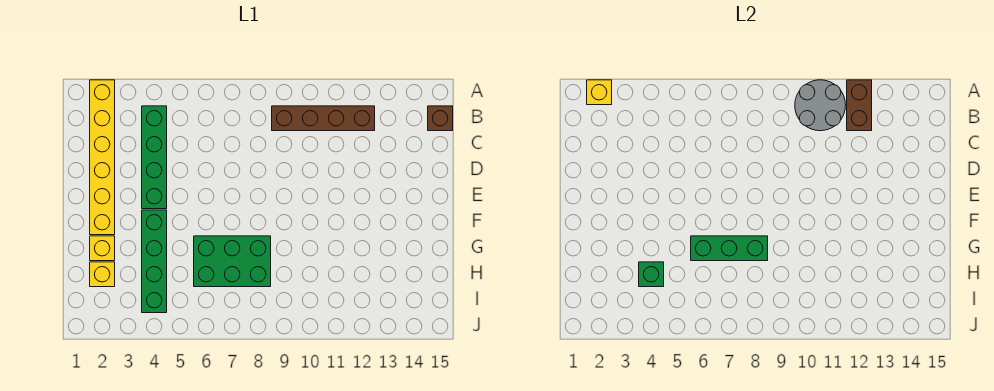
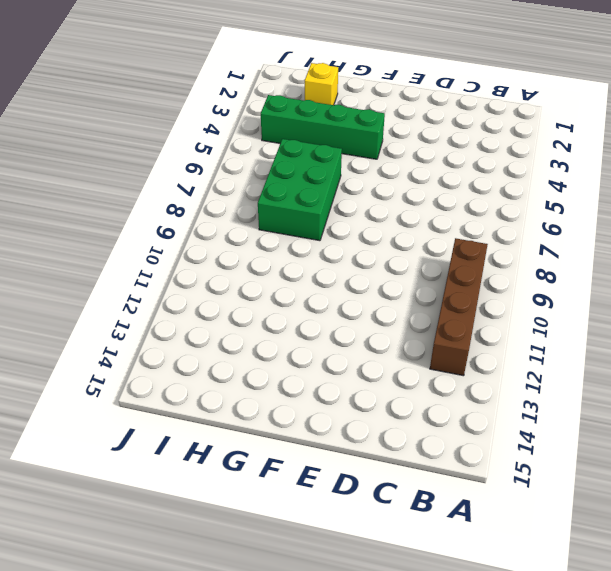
none -> yellow brick A2:F2 level 1
none -> green brick B4:E4 level 1
none -> brown brick B15 level 1

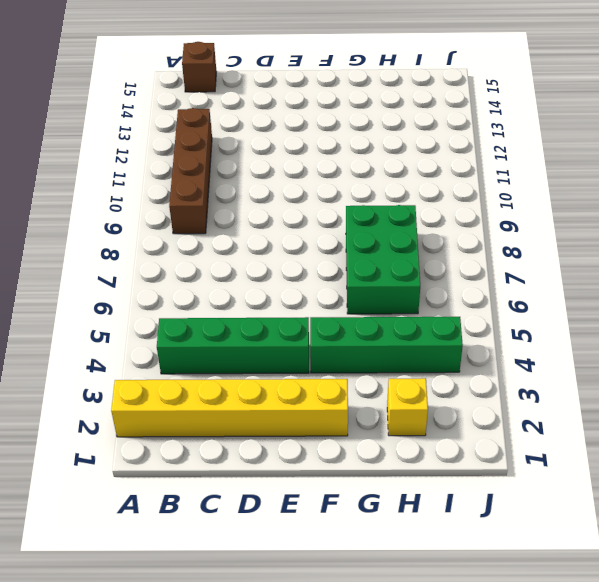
none -> yellow brick G2 level 1
none -> yellow brick A2 level 2
none -> grey round brick A10:B11 level 2

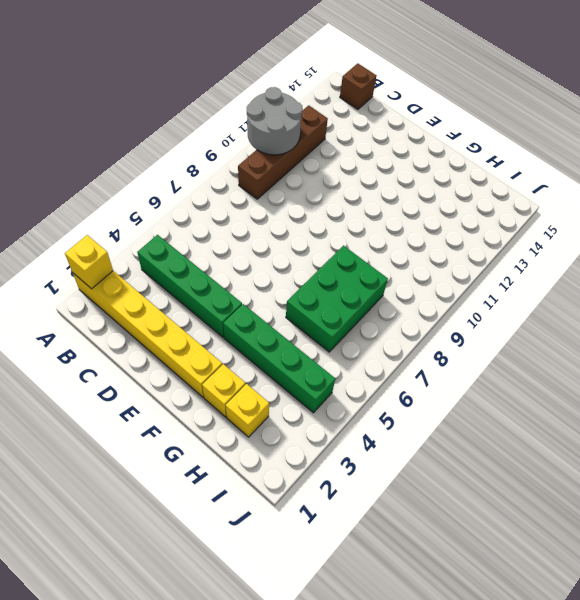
none -> brown brick A12:B12 level 2
none -> green brick G6:G8 level 2
none -> green brick H4 level 2

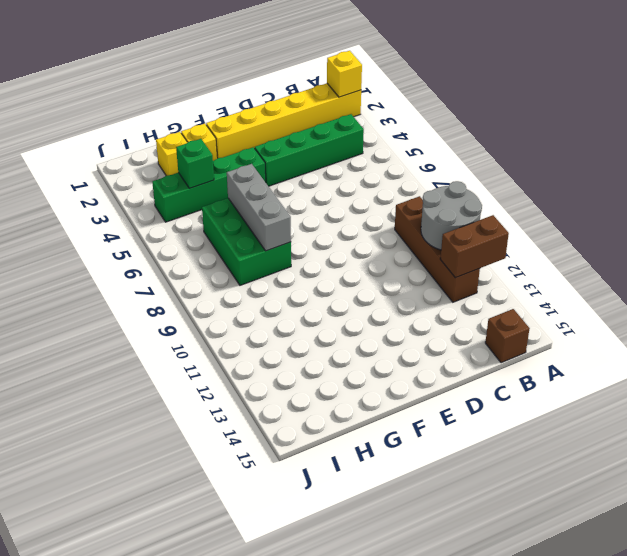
grey brick G6:G8 level 2 -> green brick G6:G8 level 2

